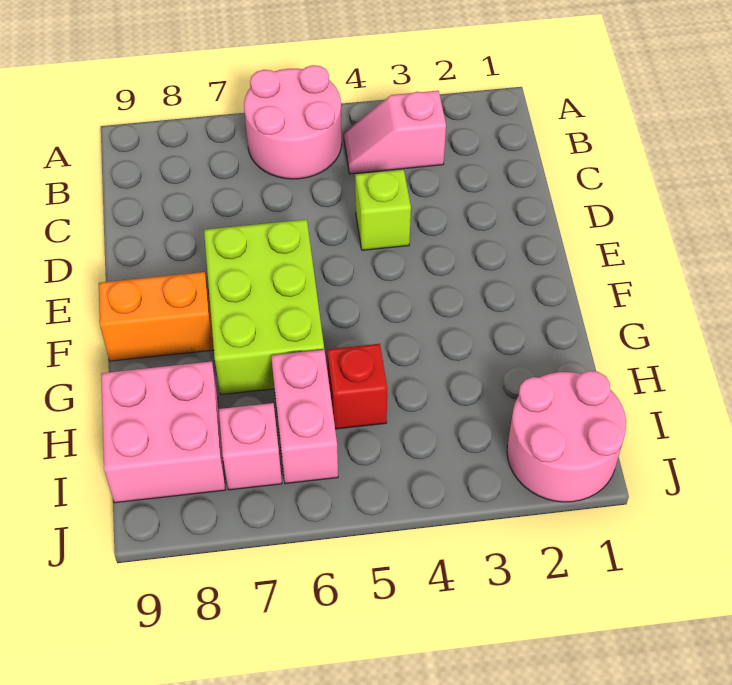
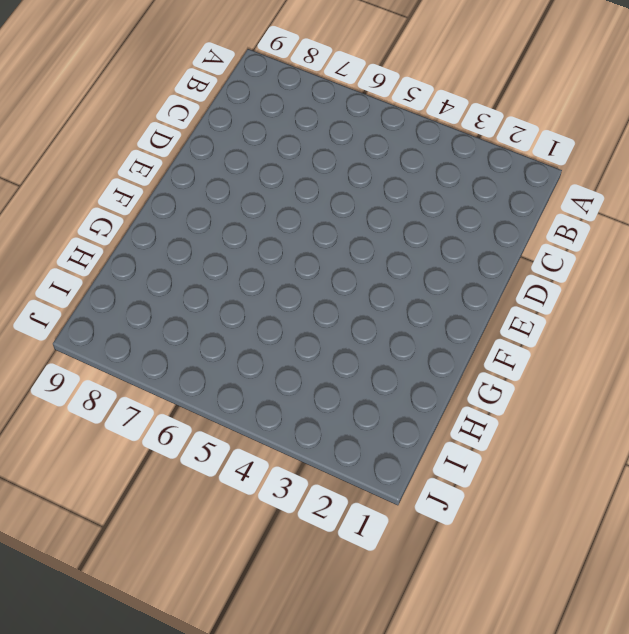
none -> pink round brick A5:B6 level 1
none -> pink slope B3:B4 level 1 top 3

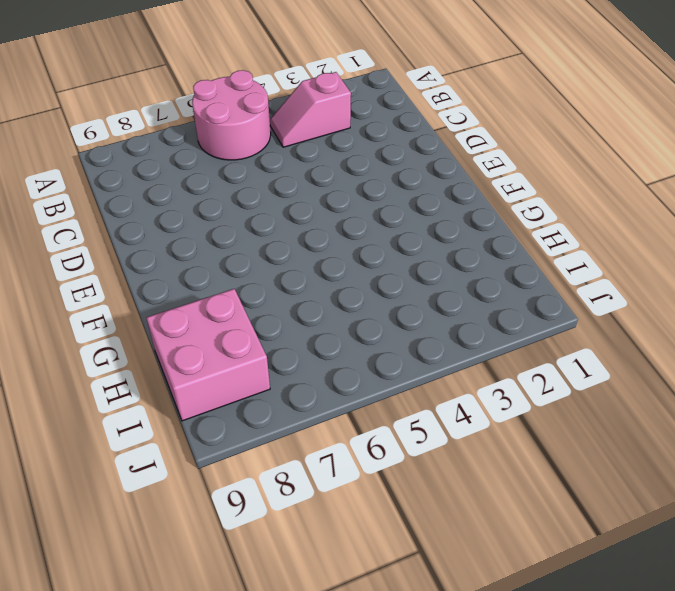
none -> lime brick D4 level 1
none -> lime brick E6:G7 level 1

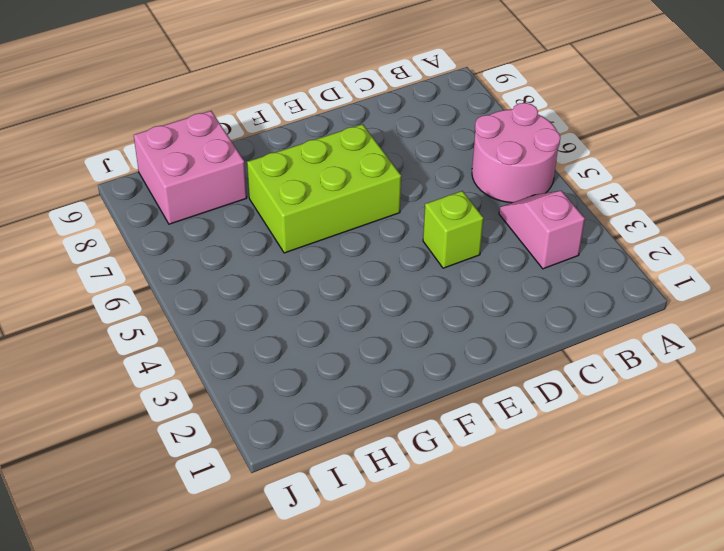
none -> orange brick F8:F9 level 1
none -> red brick H5 level 1

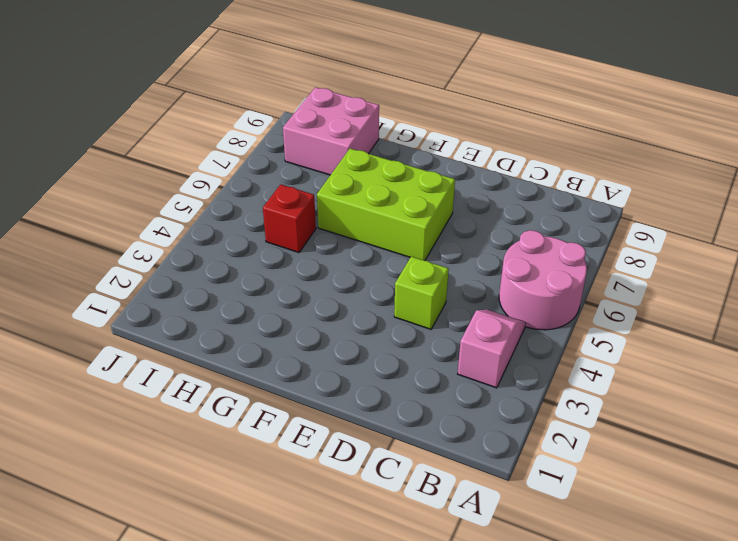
none -> orange brick F8:F9 level 1
none -> pink brick H6:I6 level 1

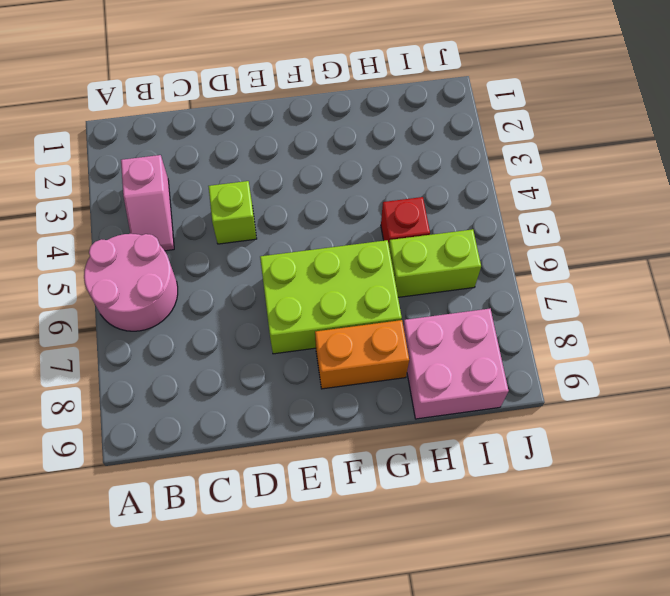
orange brick F8:G8 level 1 -> orange brick F8:F9 level 1
lime brick H6:I6 level 1 -> pink brick H6:I6 level 1
none -> pink round brick I1:J2 level 1
none -> pink brick I7 level 1

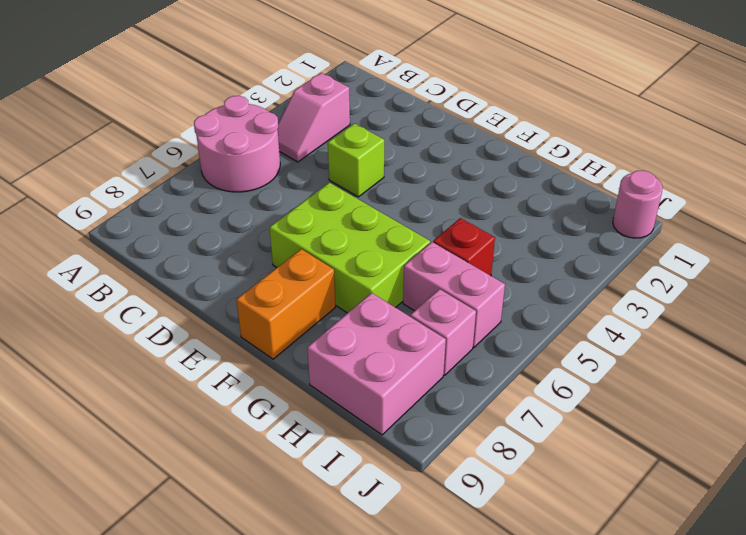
pink round brick J1 level 1 -> pink round brick I1:J2 level 1

